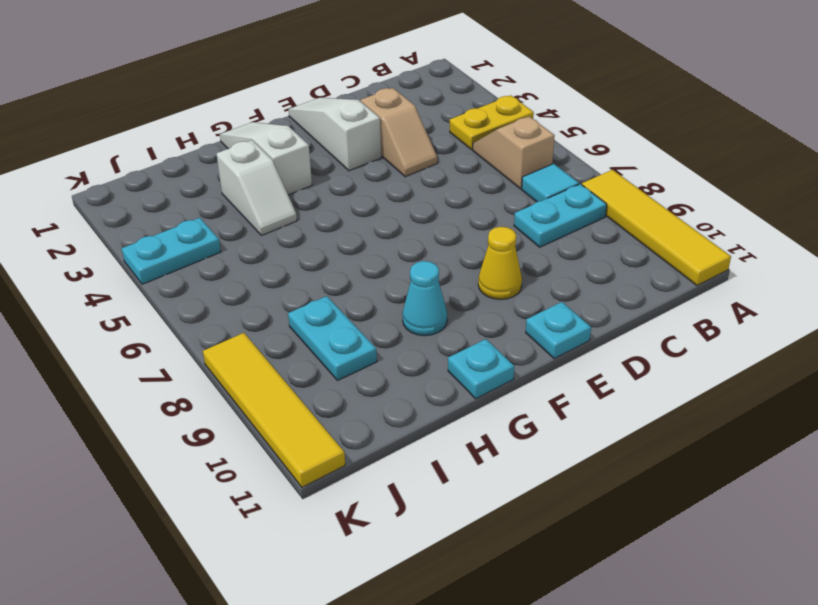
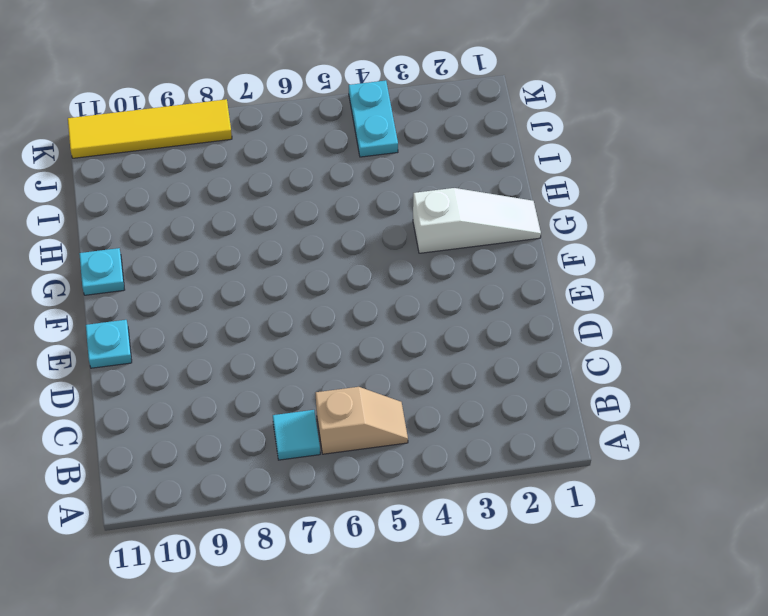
none -> yellow plate A4:B4 level 1
none -> yellow tile A8:A11 level 1
none -> cyan plate B8:C8 level 1

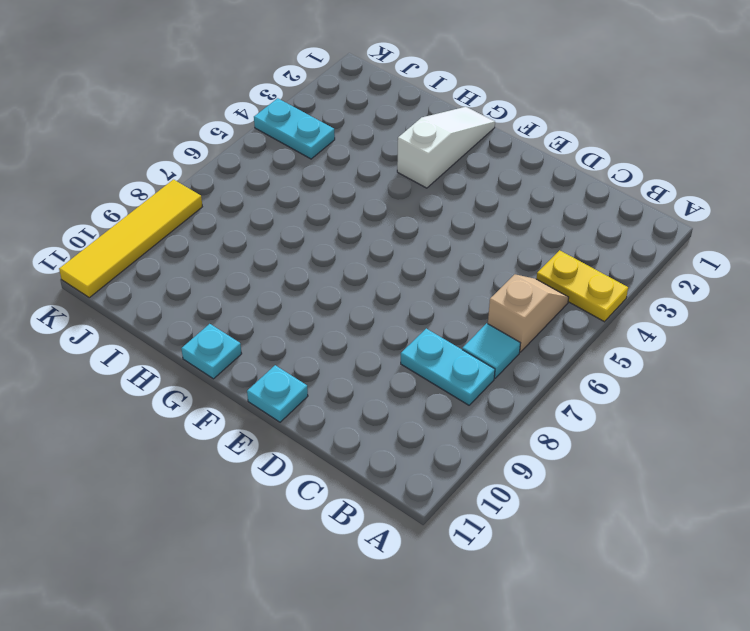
none -> yellow tile A8:A11 level 1
none -> tan slope D3:D4 level 1 top 3
none -> white slope E1:E3 level 1 top 3

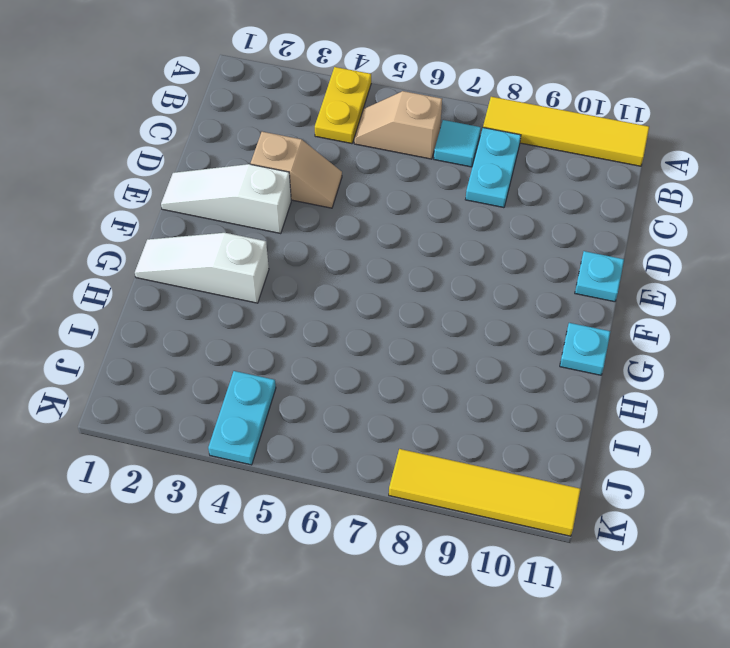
none -> yellow cone E9 level 1
none -> cyan cone G9 level 1
none -> white slope H3:H4 level 1 top 3

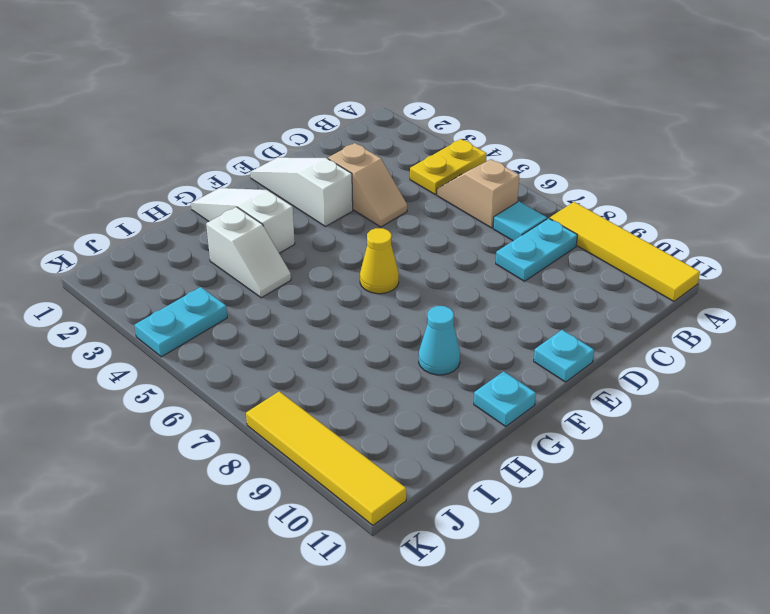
yellow cone F6 level 1 -> yellow cone E9 level 1
none -> cyan plate I8:I9 level 1

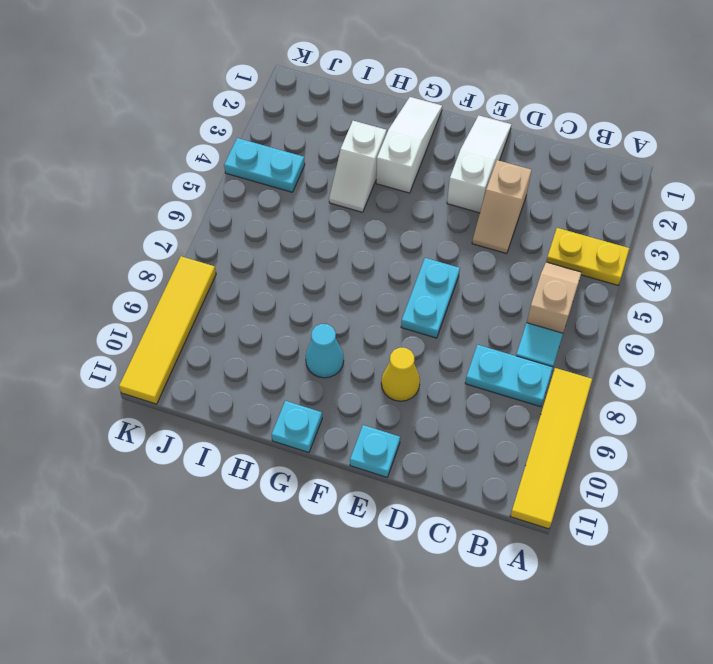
cyan plate E6:E7 level 1 -> cyan plate I8:I9 level 1

